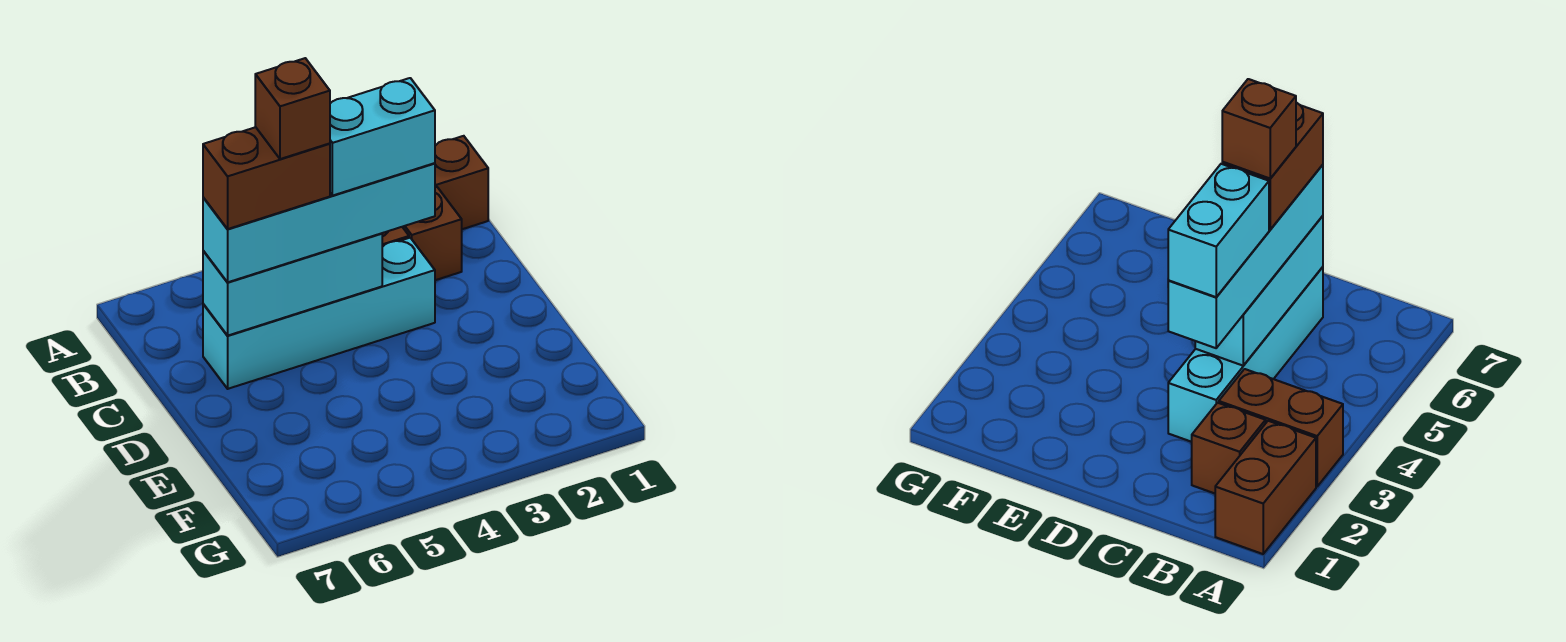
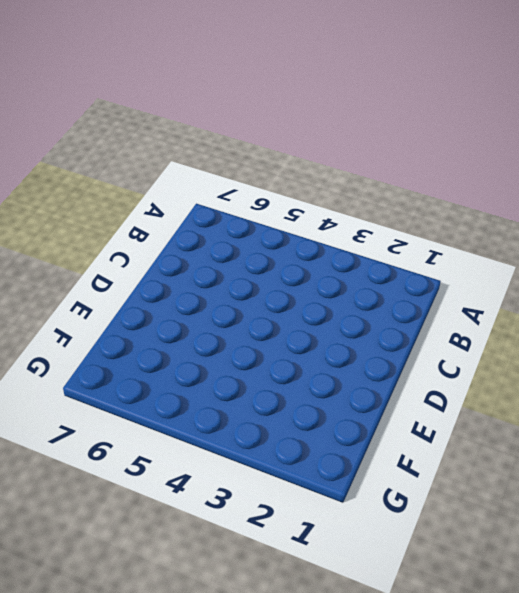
none -> brown brick A1:A2 level 1
none -> brown brick A3:B3 level 1

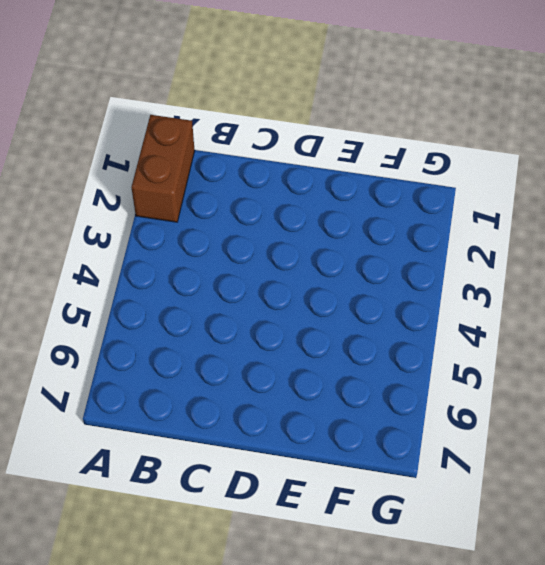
none -> brown brick A3:B3 level 1
none -> brown brick B2 level 1

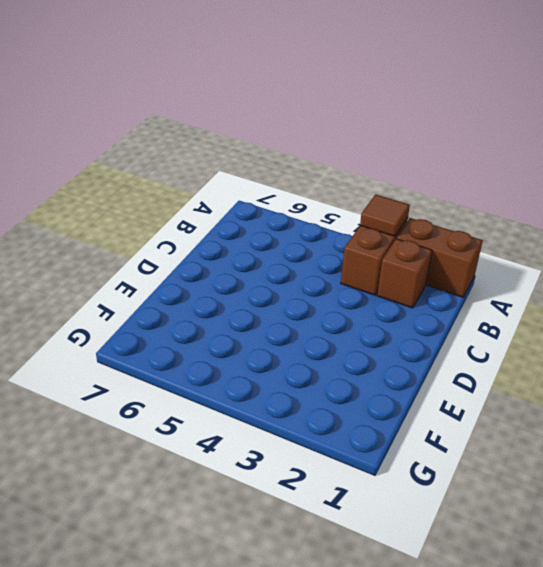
brown tile A3 level 2 -> none
none -> cyan brick C3:C6 level 1
none -> cyan brick C4:C6 level 2

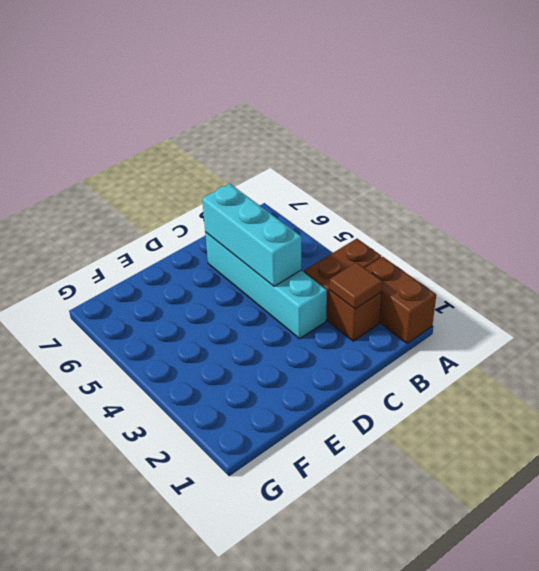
brown tile B2 level 2 -> none
none -> cyan brick C3:C6 level 3
none -> cyan brick C3:C4 level 4

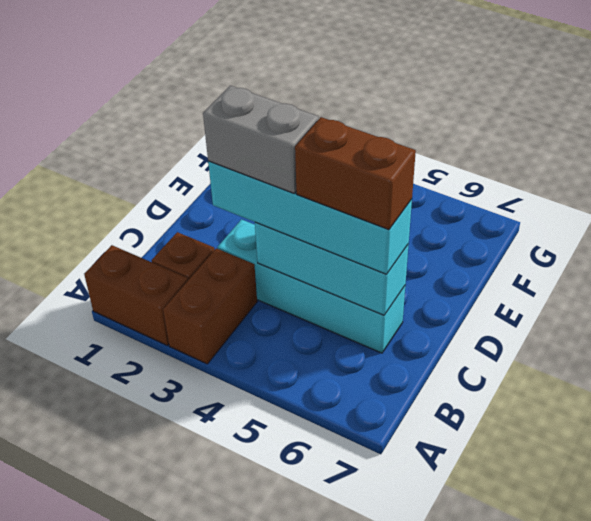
grey brick C3:C4 level 4 -> cyan brick C3:C4 level 4
none -> brown brick C5 level 5

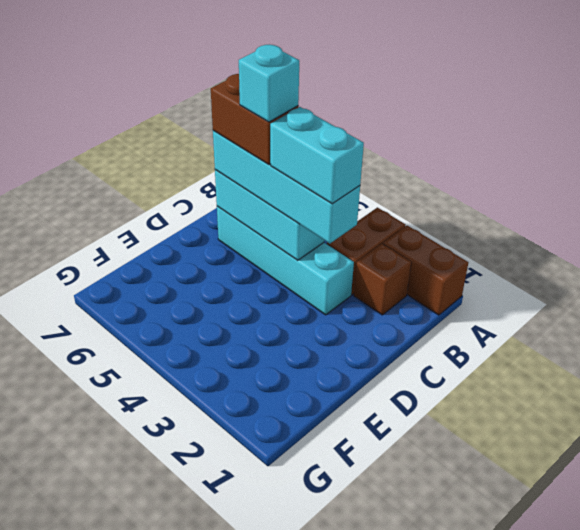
cyan brick C5 level 5 -> brown brick C5 level 5

